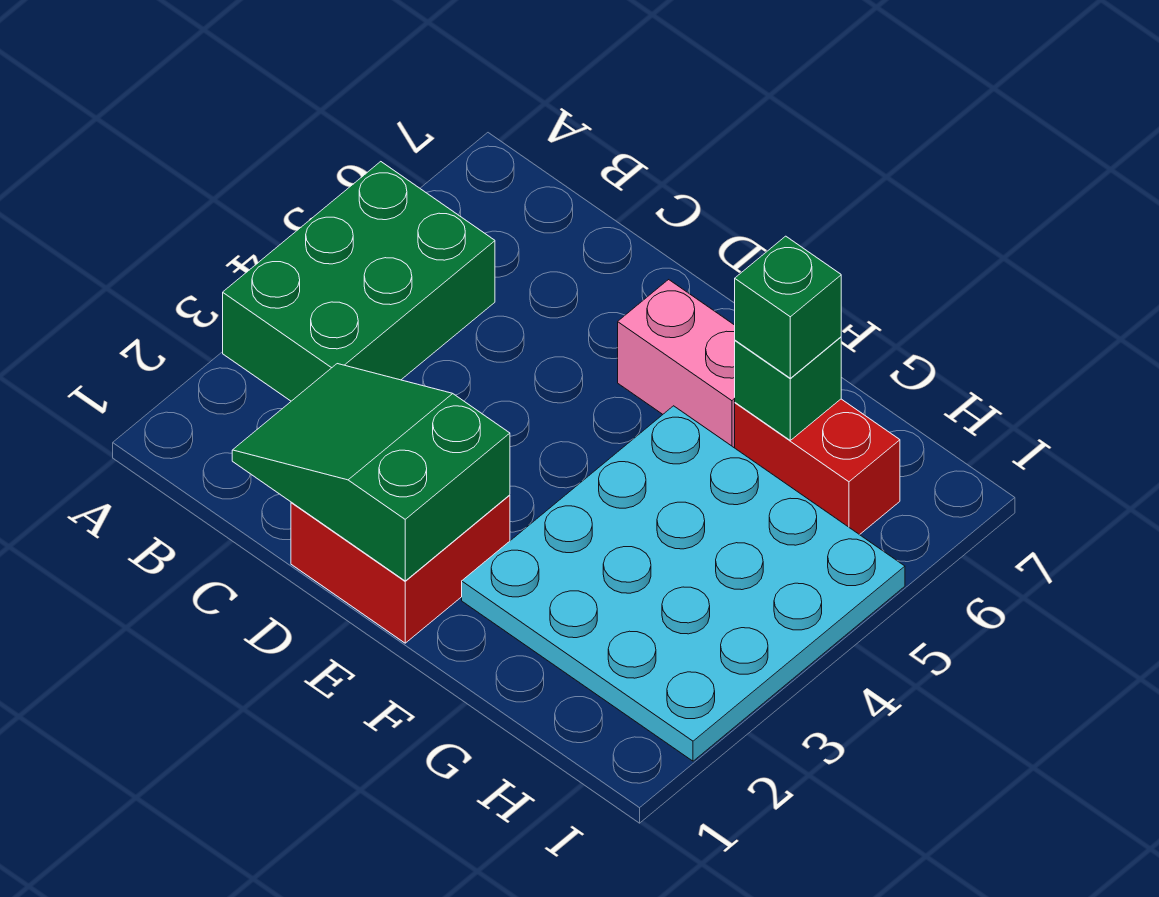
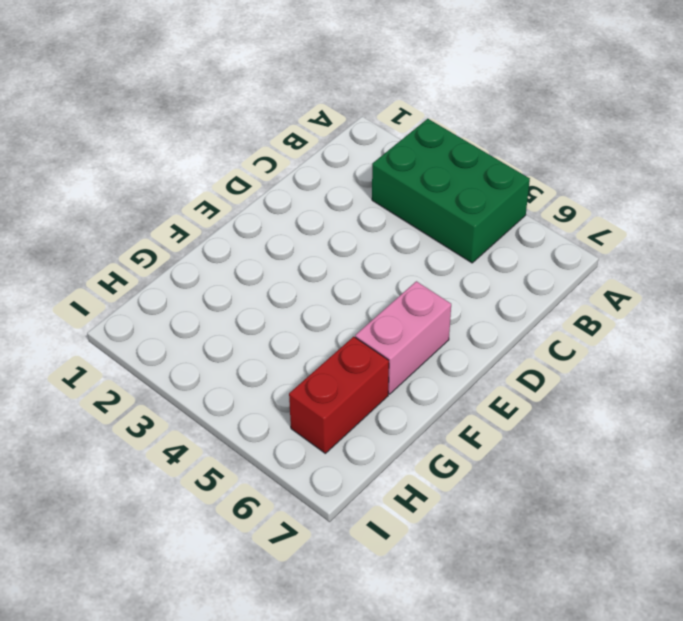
none -> red brick D1:E2 level 1
none -> cyan plate F2:I5 level 1

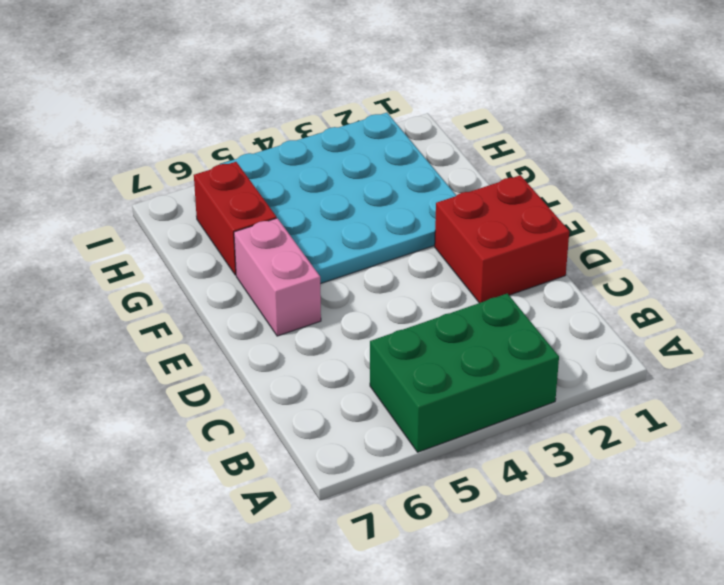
none -> green slope C1:E2 level 2 top E
none -> green brick G6 level 2

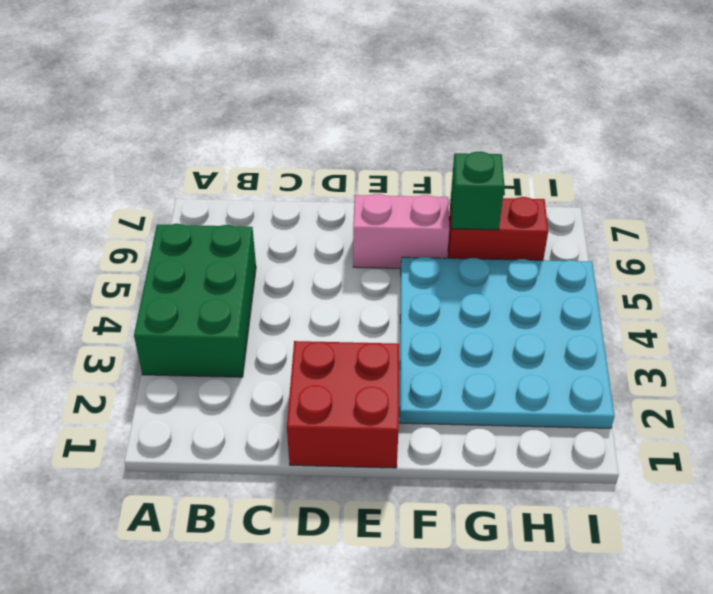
none -> green slope C1:E2 level 2 top E
none -> green brick G6 level 3

